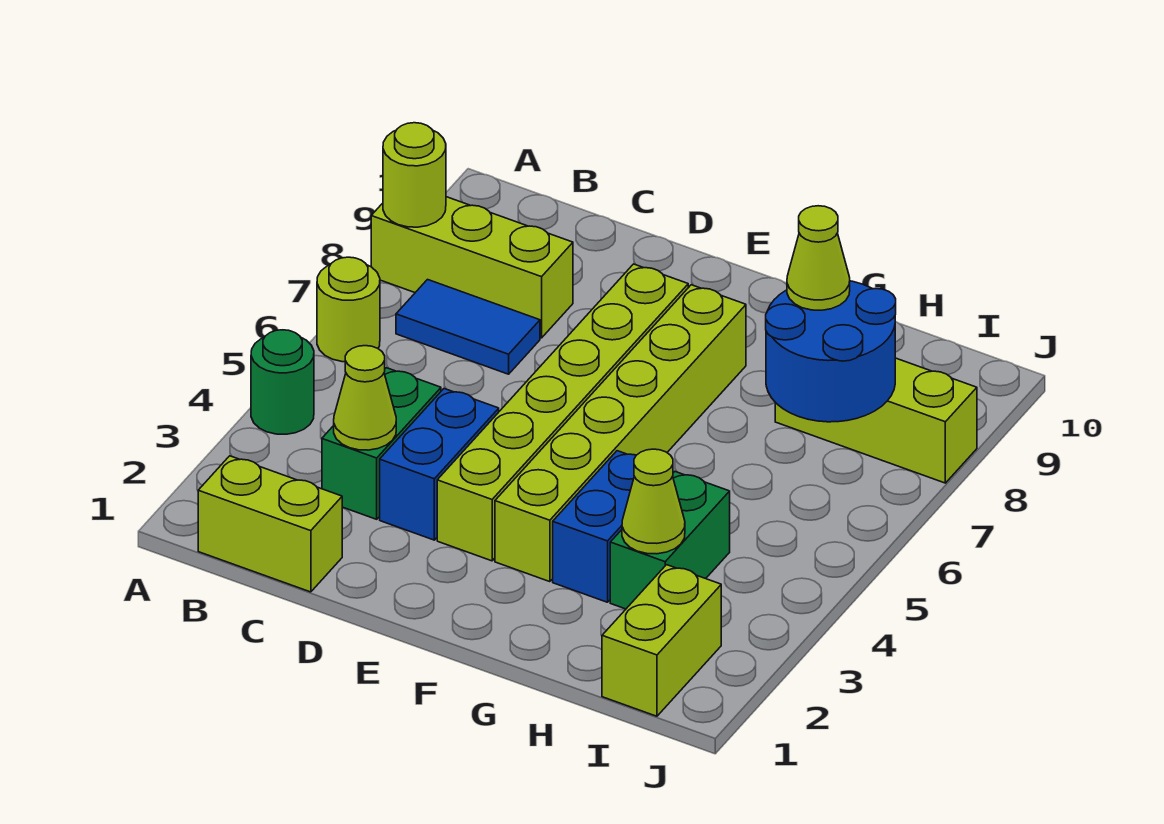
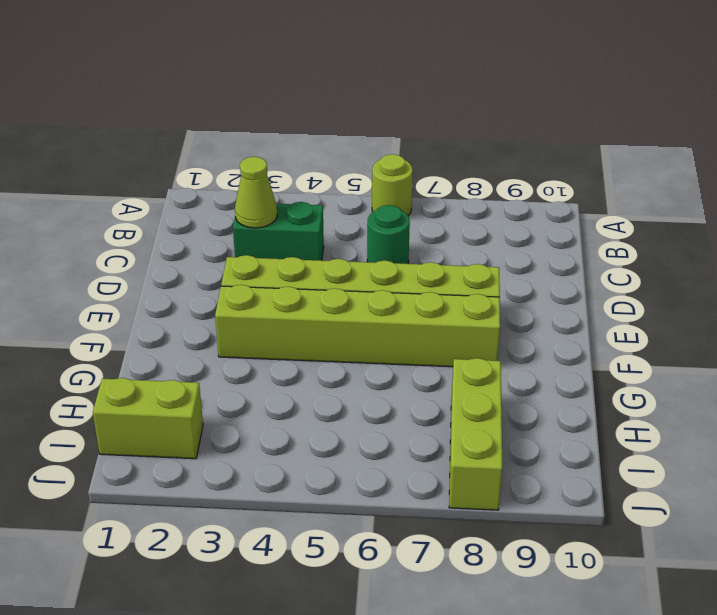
green round brick C6 level 1 -> green round brick A4 level 1
none -> lime brick A8:C8 level 1
none -> lime brick B1:C1 level 1
none -> blue tile B7:C7 level 1

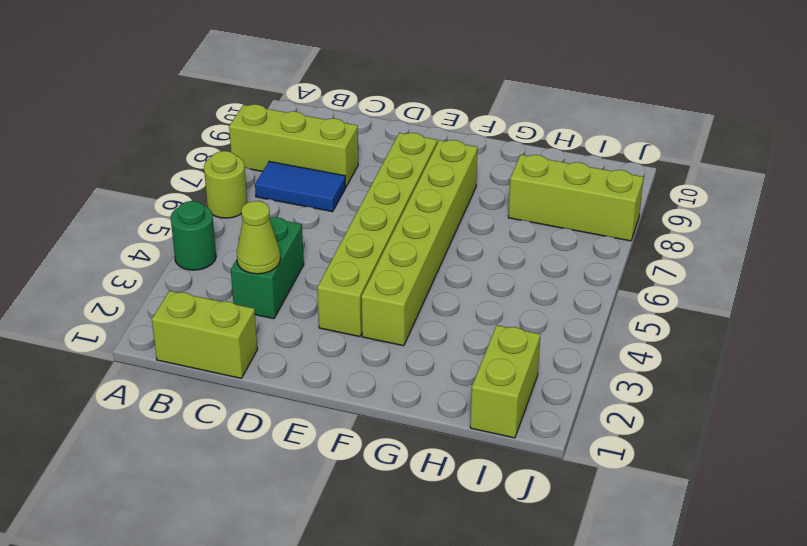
none -> blue brick D3:D4 level 1
none -> blue brick G3:G4 level 1
none -> green brick H3:H4 level 1

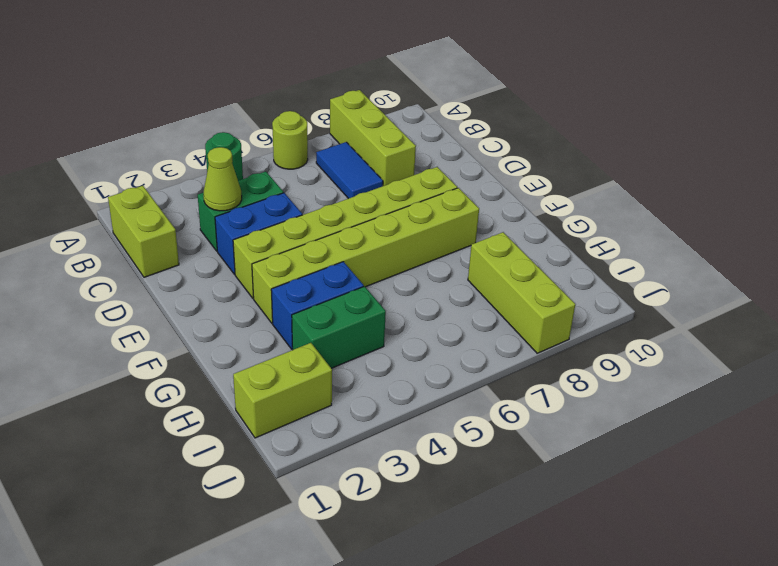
none -> lime round brick A8 level 2
none -> lime cone H3 level 2
none -> blue round brick H7:I8 level 2

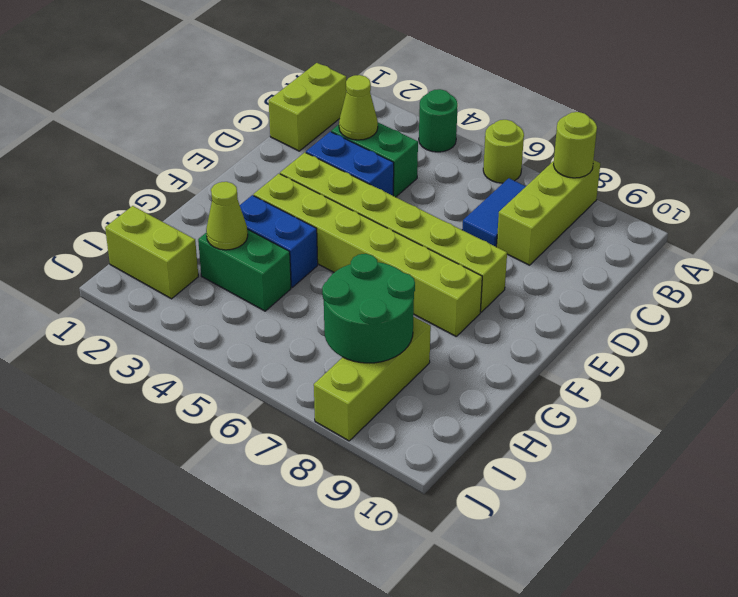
green round brick H7:I8 level 2 -> blue round brick H7:I8 level 2
none -> lime cone H8 level 3

